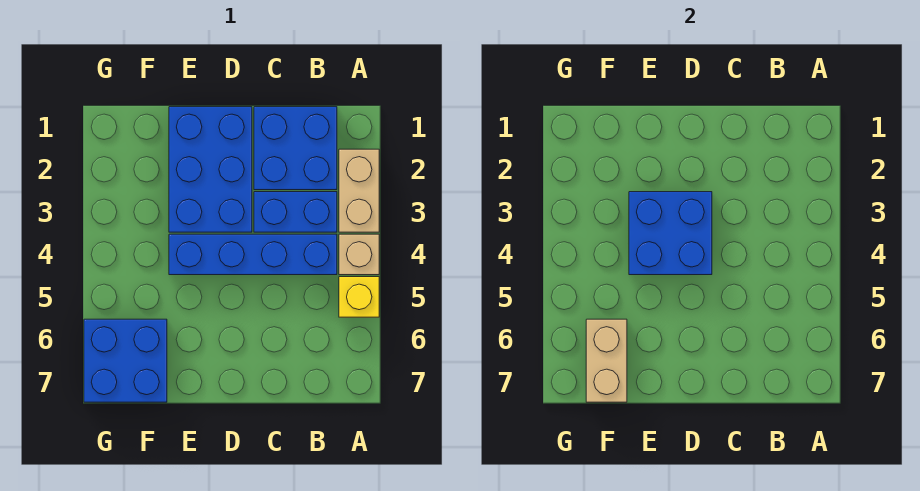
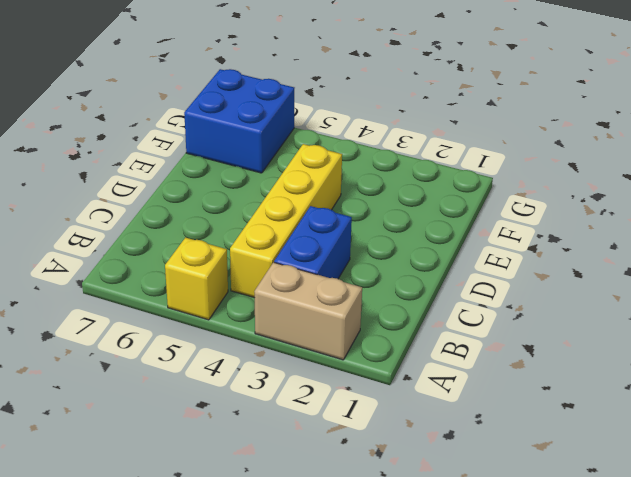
yellow brick B4:E4 level 1 -> blue brick B4:E4 level 1
none -> tan brick A4 level 1
none -> blue brick B1:C2 level 1

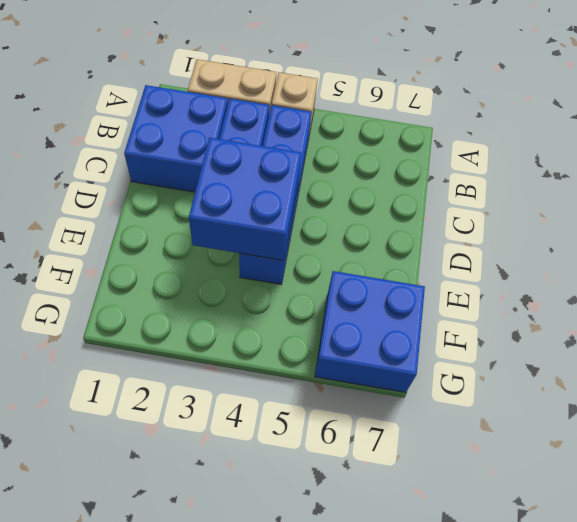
none -> yellow brick A5 level 1
none -> blue brick D1:E3 level 1

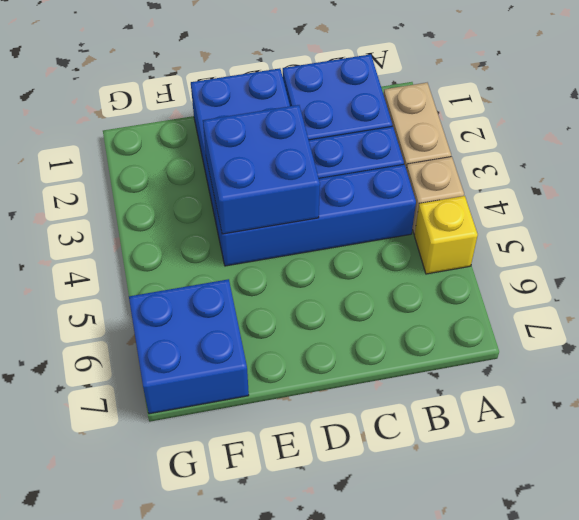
none -> tan brick F6:F7 level 2

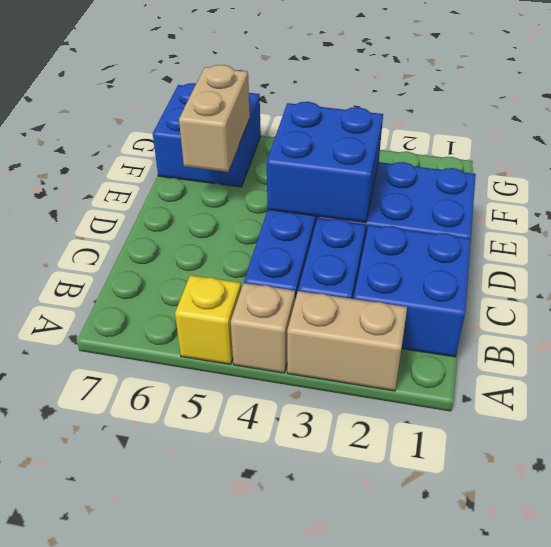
tan brick E6:F6 level 2 -> tan brick F6:F7 level 2

